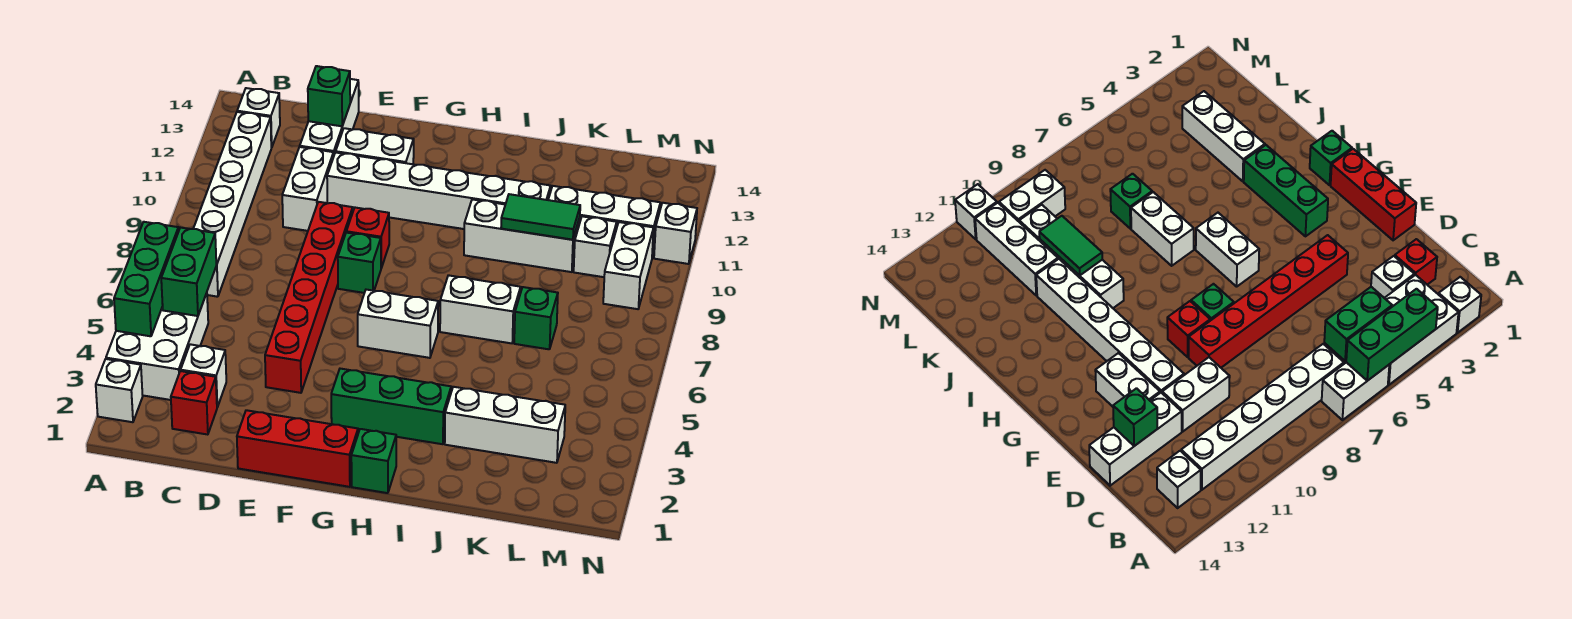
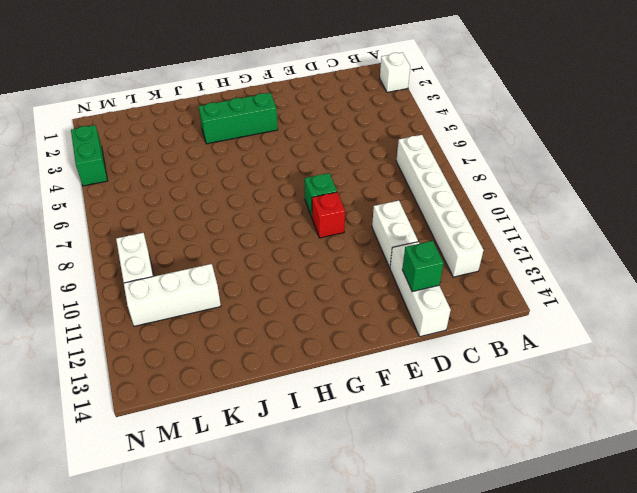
green brick N3:N4 level 1 -> green brick B5:B6 level 2
none -> white brick A3:B5 level 1
none -> white brick A6:A7 level 1
none -> white brick B13 level 1
none -> red brick C2 level 1

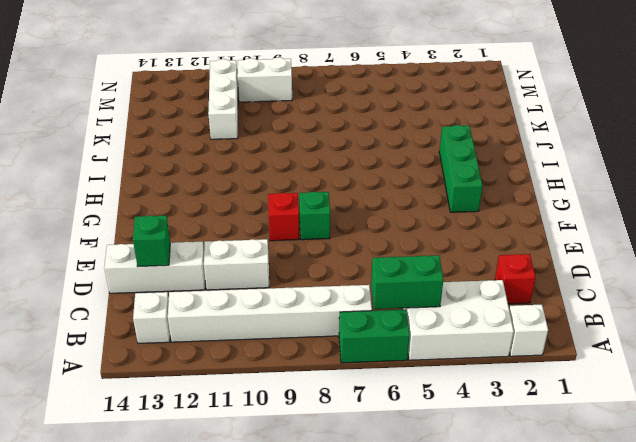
green brick A6:A7 level 1 -> white brick A6:A7 level 1
none -> white brick C3 level 1
none -> red brick E1:G1 level 1
none -> red brick E4:E9 level 1
none -> white brick E11:J11 level 1

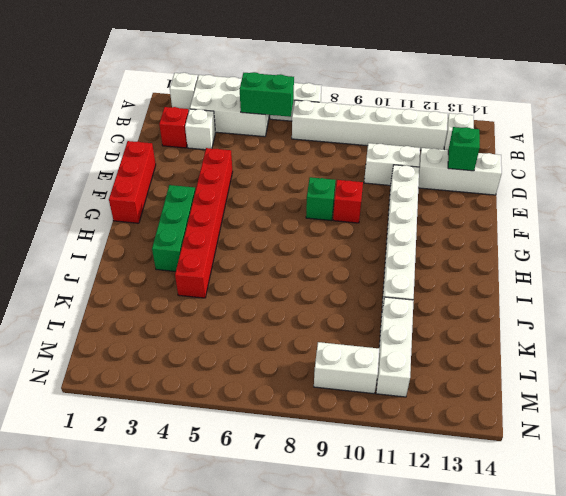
red brick E4:J4 level 1 -> red brick E4:E9 level 1
none -> white brick E12:F12 level 1
none -> white brick G6:H6 level 1
none -> green brick H1 level 1
none -> white brick I7:J7 level 1

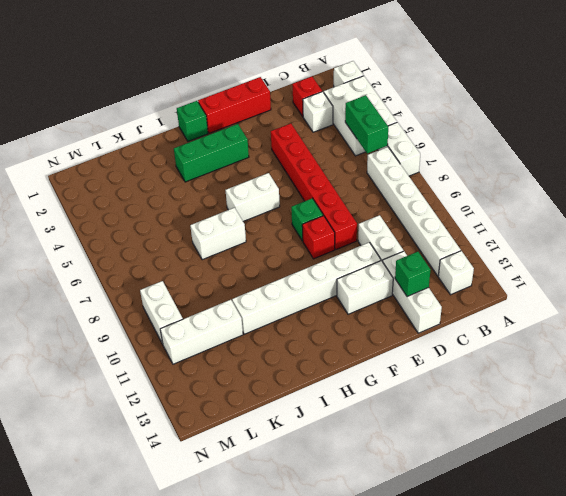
none -> white brick I10:K10 level 1
none -> white brick J3:L3 level 1
none -> green brick K7 level 1
none -> white brick L10 level 1

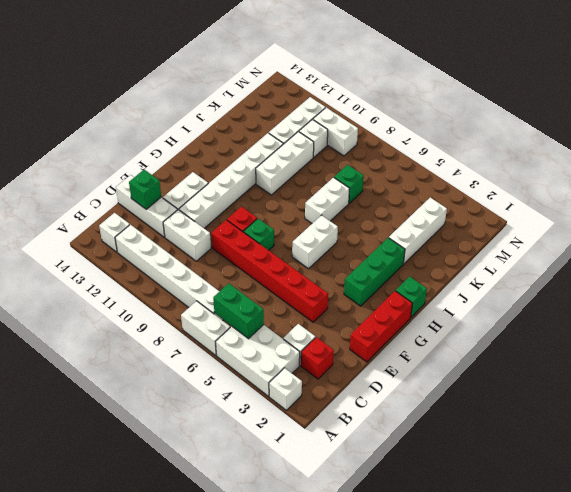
none -> white brick N11 level 1
none -> green brick A4:A6 level 2
none -> green tile J10:K10 level 2

